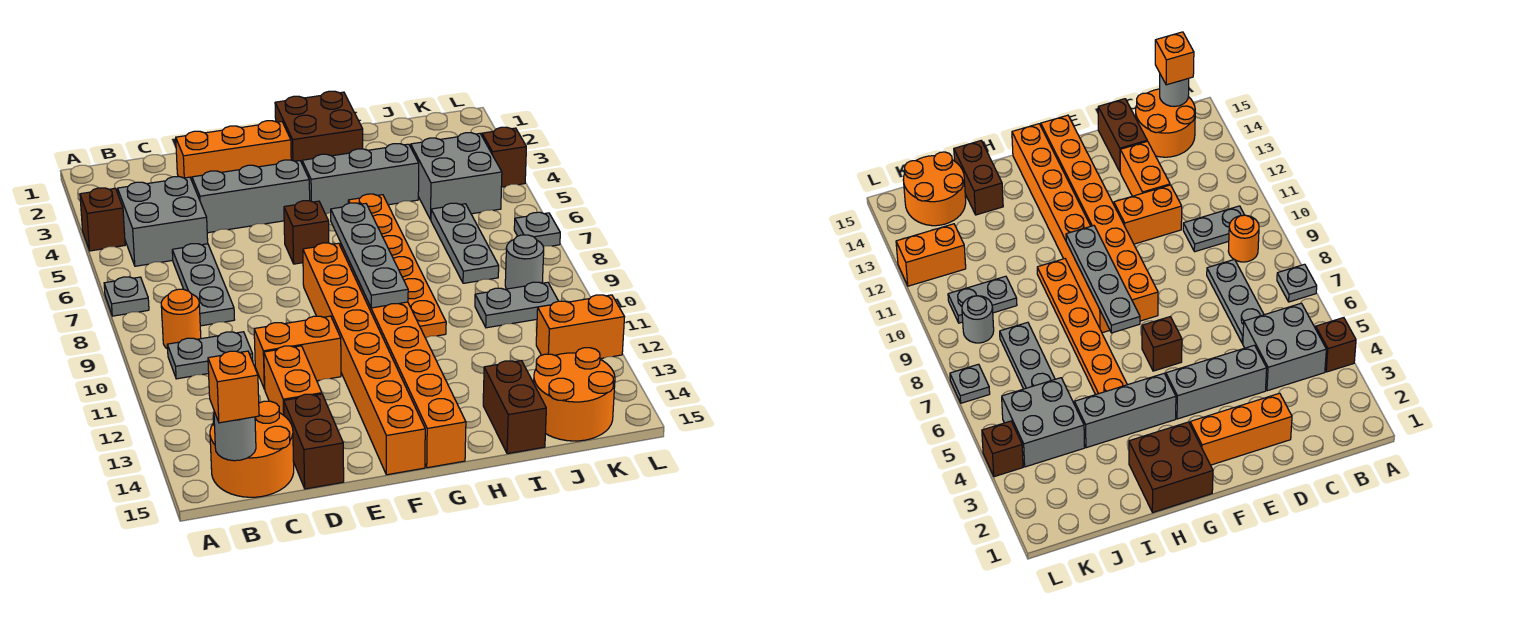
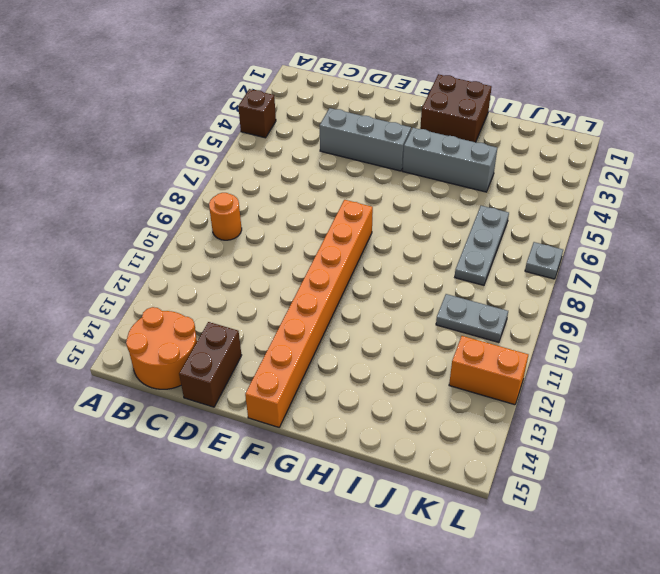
none -> grey plate A7 level 1
none -> grey brick B4:C5 level 1
none -> grey plate B10:C10 level 1
none -> grey plate C6:C8 level 1

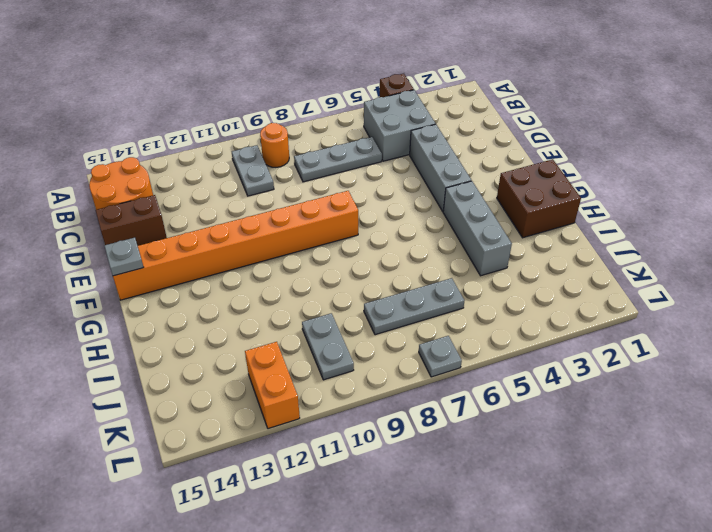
grey plate F15 level 2 -> grey plate A7 level 1
none -> orange brick D2:F2 level 1
none -> orange brick D11:E11 level 1
none -> orange brick D12:D13 level 1
none -> brown brick F6 level 1

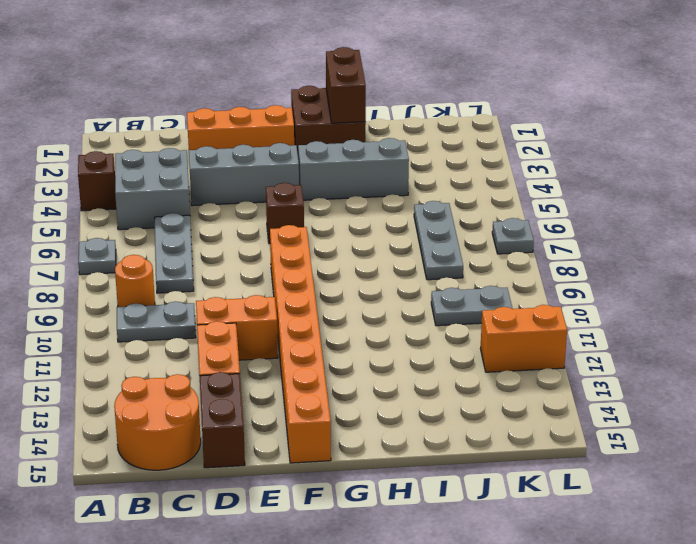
brown brick H1:H2 level 2 -> brown brick I14:I15 level 1
none -> orange brick G8:G15 level 1
none -> orange plate H5:H10 level 1
none -> grey brick J4:K5 level 1
none -> orange round brick J14:K15 level 1

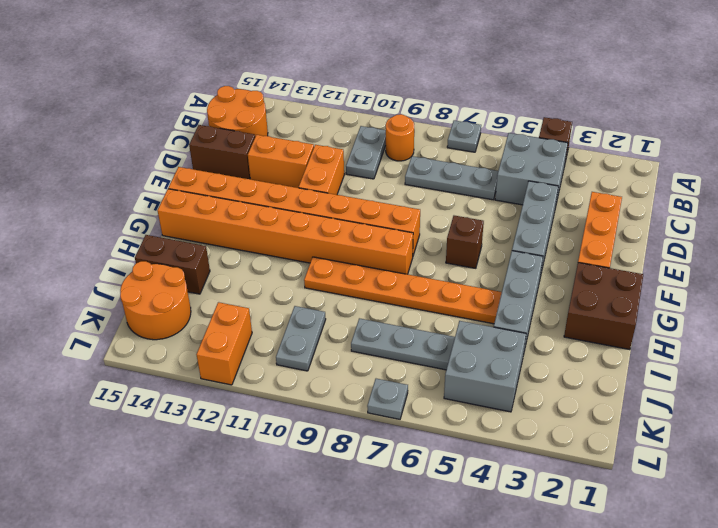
none -> grey round brick K9 level 1
none -> brown brick L4 level 1
none -> grey round brick B15 level 2
none -> grey plate G7:G10 level 2

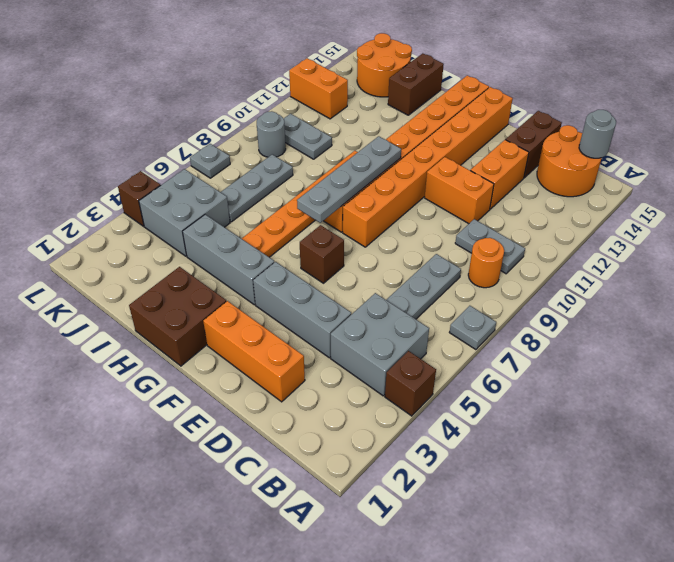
none -> orange brick B15 level 3

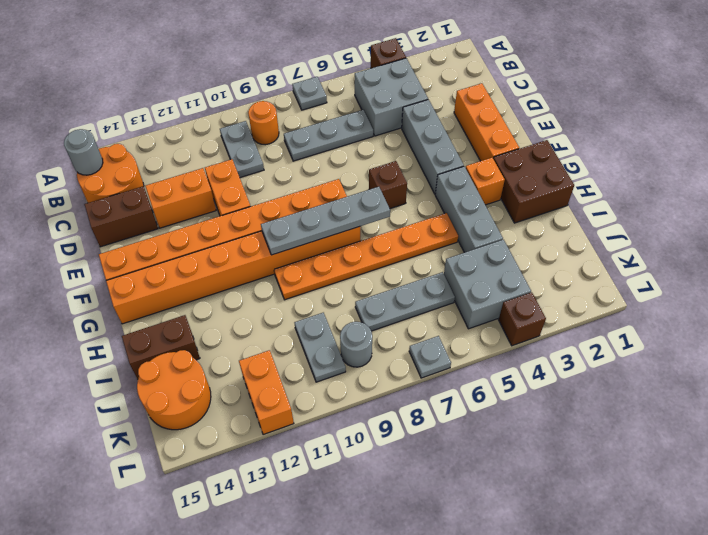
orange brick G3 level 1 -> orange brick B15 level 3

